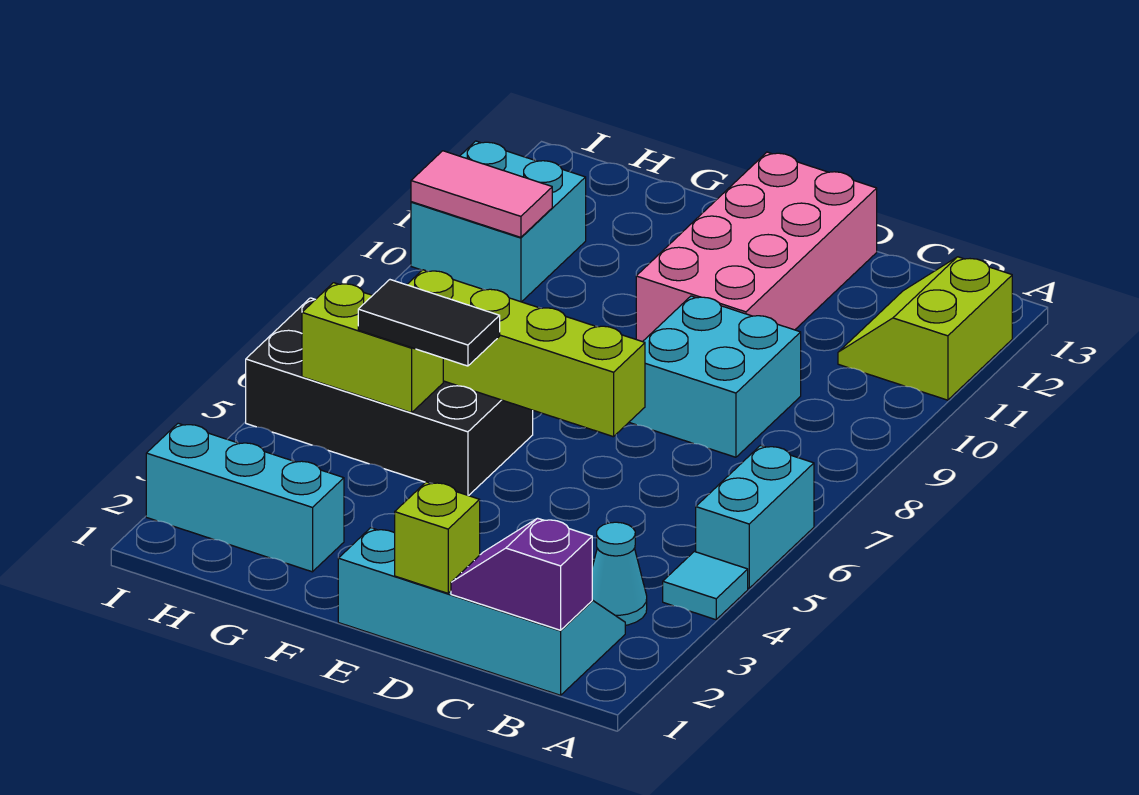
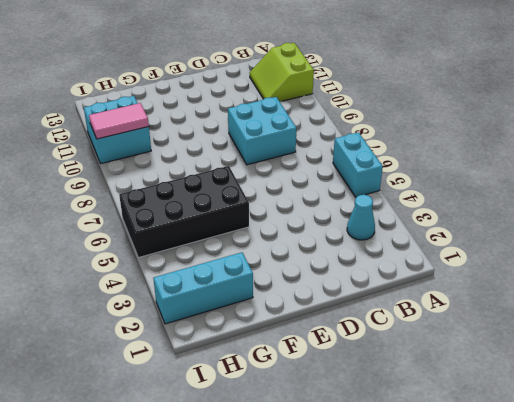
none -> cyan tile A4 level 1
none -> cyan slope B1:E2 level 1 top 1
none -> pink brick D10:E13 level 1

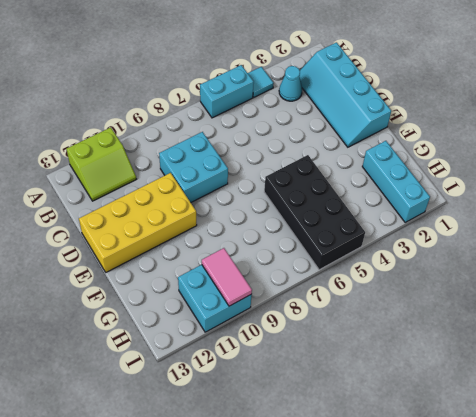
yellow brick D10:E13 level 1 -> pink brick D10:E13 level 1
none -> purple slope B1:C1 level 2 top B
none -> lime brick D1 level 2
none -> lime brick D6:G6 level 2

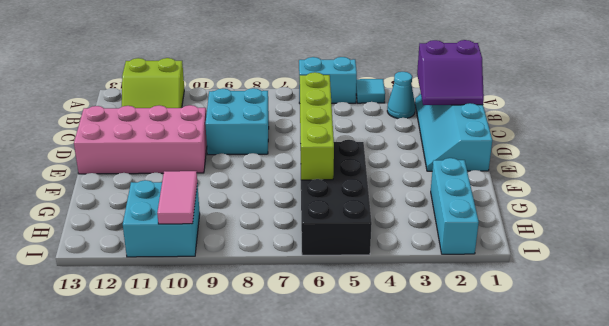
purple slope B1:C2 level 2 top B -> purple slope B1:C1 level 2 top B
none -> lime brick D1 level 2
none -> lime brick G5:H5 level 2
none -> black tile F5:G5 level 3

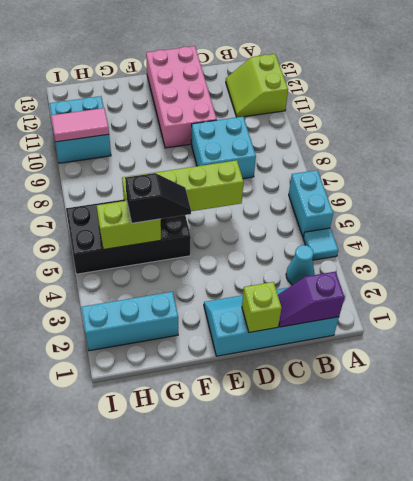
black slope F5:G5 level 3 top G -> black tile F5:G5 level 3

